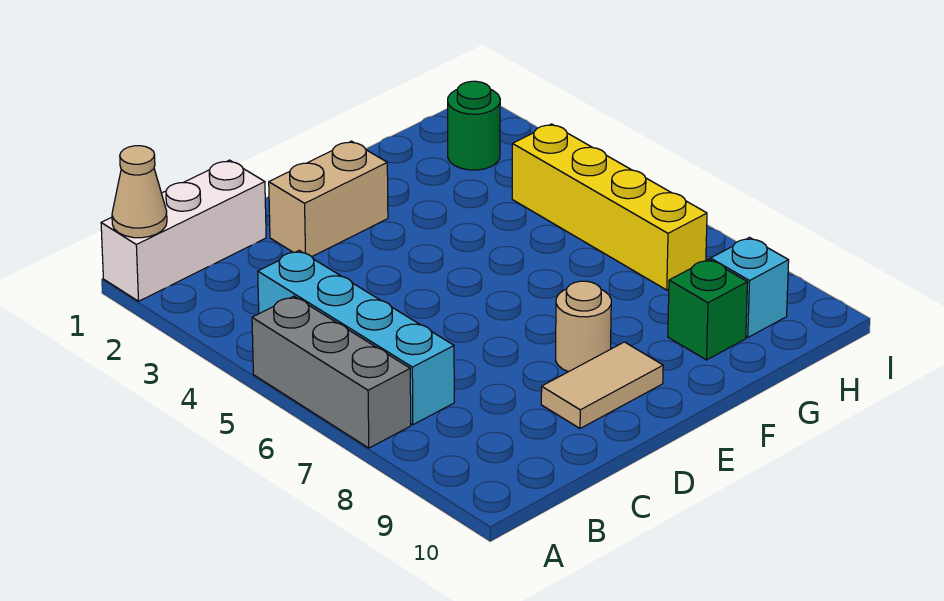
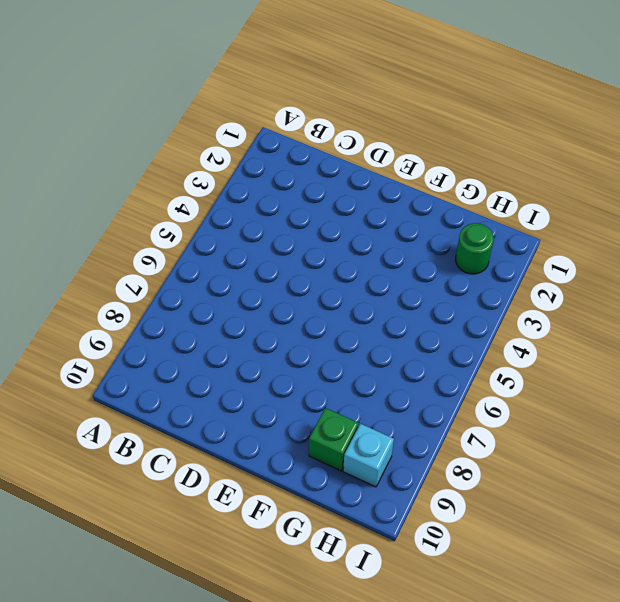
none -> white brick A1:C1 level 1
none -> grey brick A5:A7 level 1

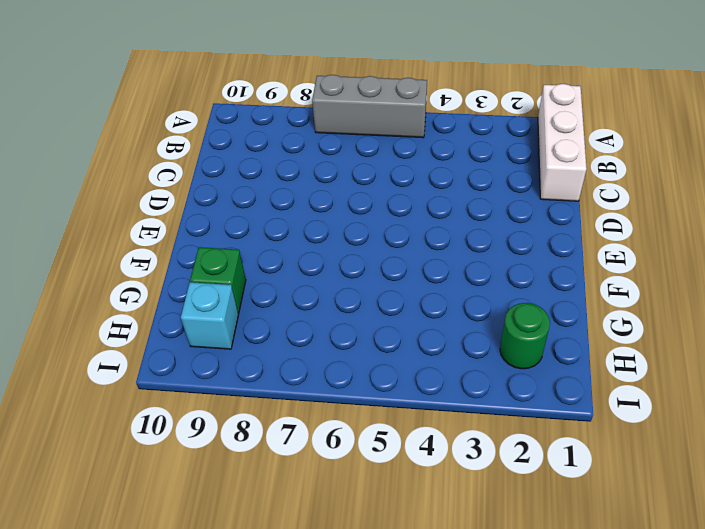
none -> cyan brick B4:B7 level 1
none -> tan brick D2:E2 level 1

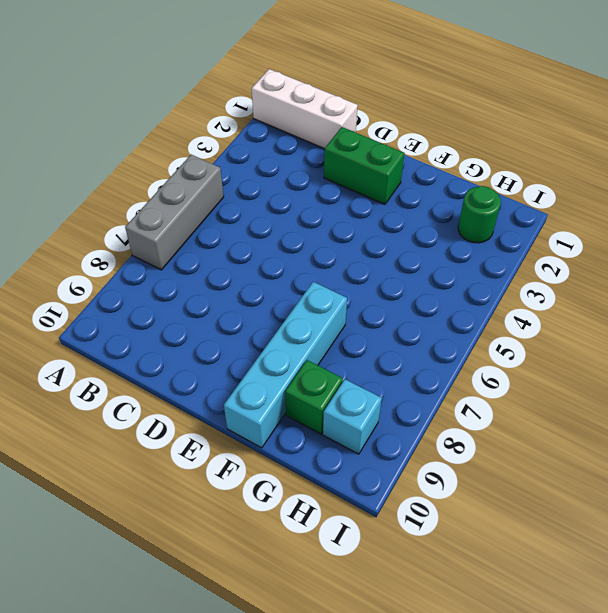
green brick D2:E2 level 1 -> tan brick D2:E2 level 1
cyan brick F7:F10 level 1 -> cyan brick B4:B7 level 1
none -> tan tile D9:E9 level 1
none -> tan round brick E8 level 1

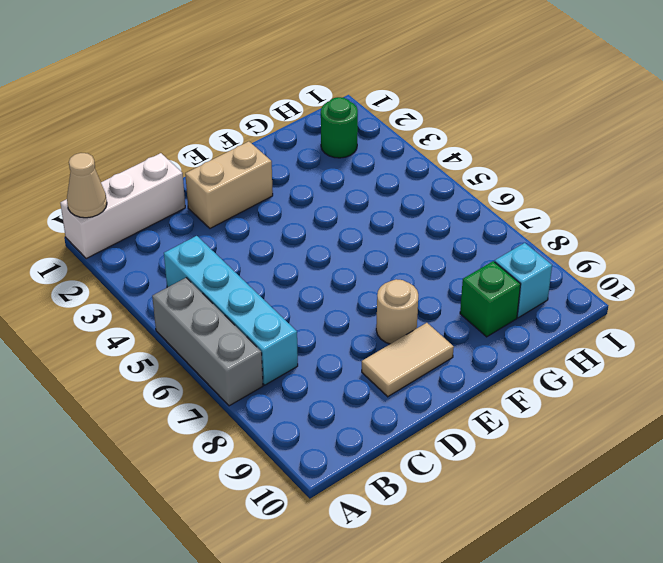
none -> yellow brick H4:H7 level 1

